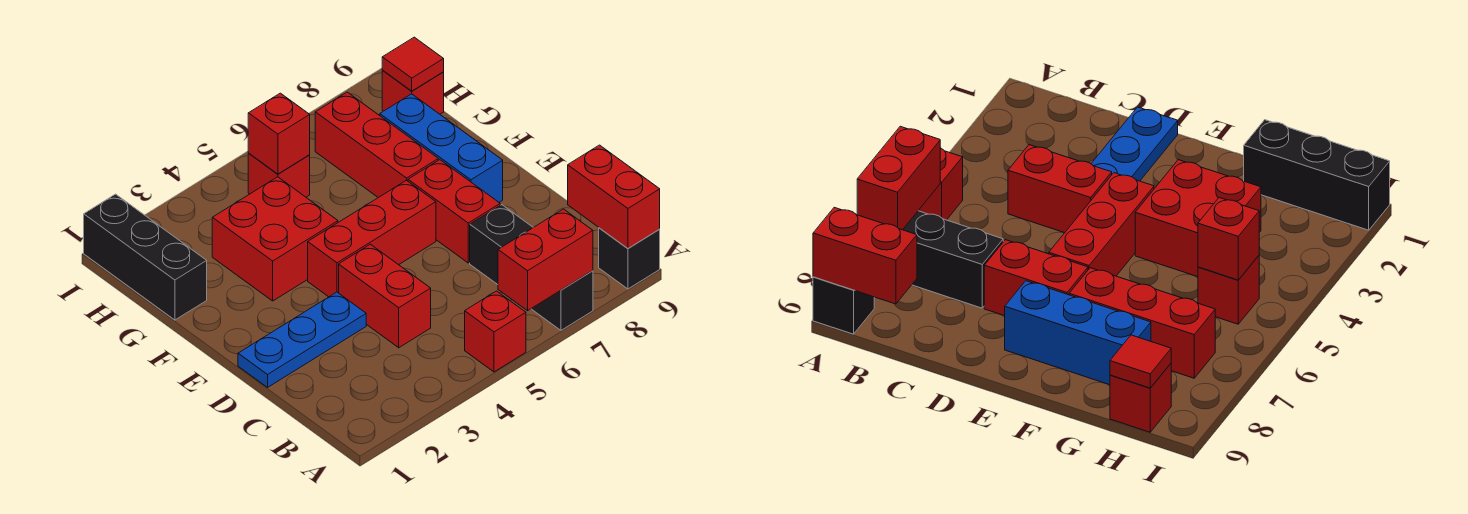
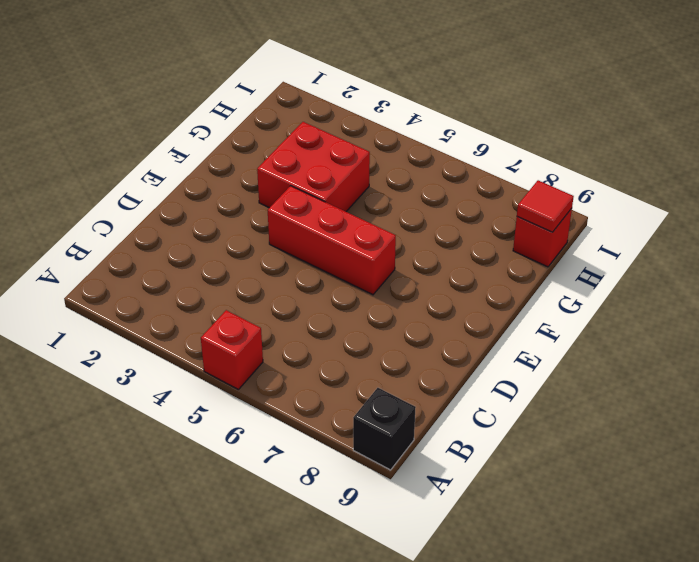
none -> black brick A7:C7 level 1
none -> red brick C4:D4 level 1
none -> blue plate D1:D3 level 1

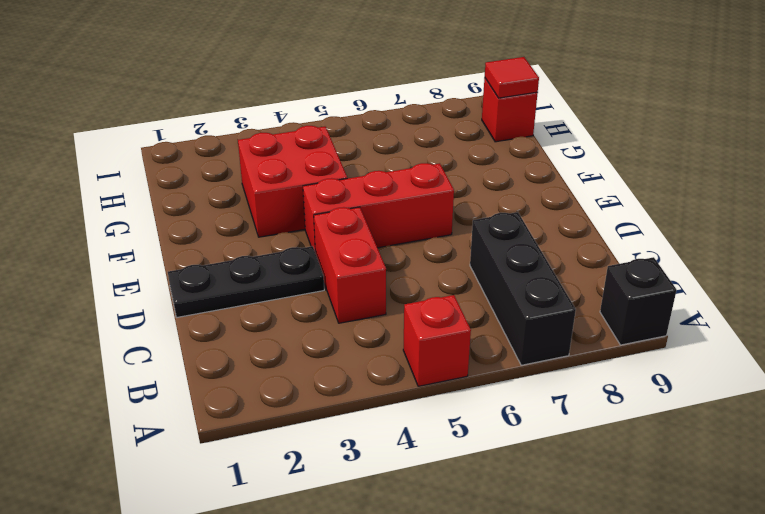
black plate D1:D3 level 1 -> blue plate D1:D3 level 1
none -> red brick D7:E7 level 1
none -> blue brick E8:G8 level 1
none -> red brick F7:H7 level 1

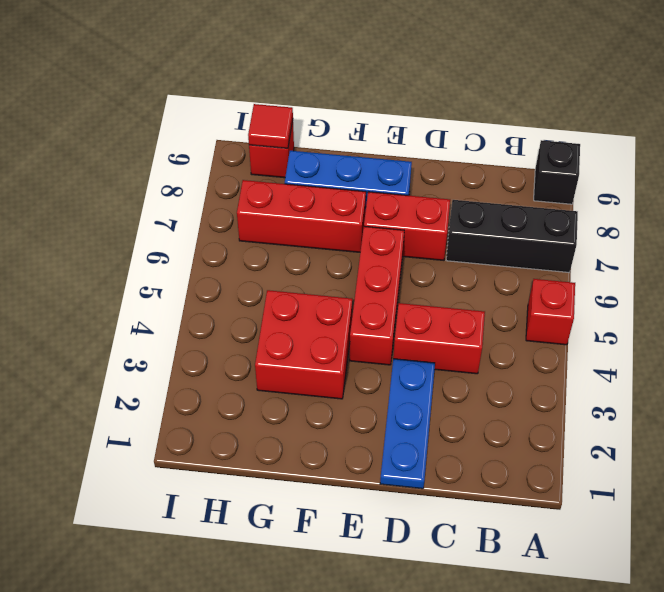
none -> black brick G1:I1 level 1
none -> red brick H5 level 1
none -> red brick A6:A7 level 2

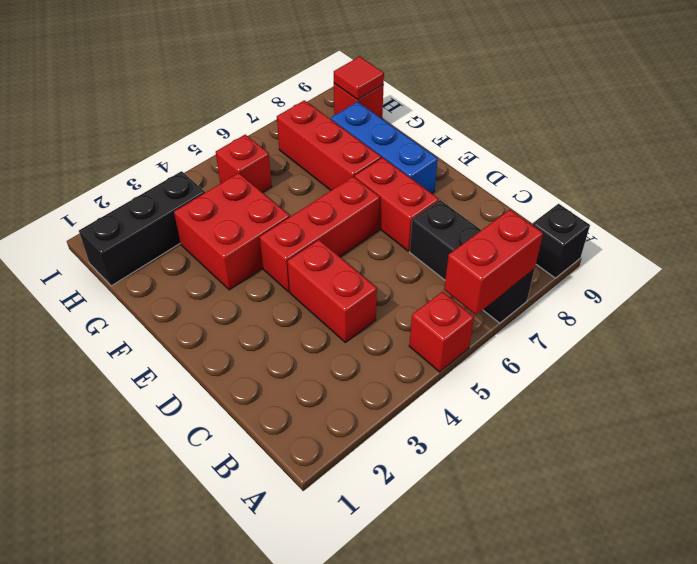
black brick H1:H3 level 1 -> black brick G1:I1 level 1
none -> blue plate D1:D3 level 1
none -> red brick A9:B9 level 2
none -> red brick H5 level 2

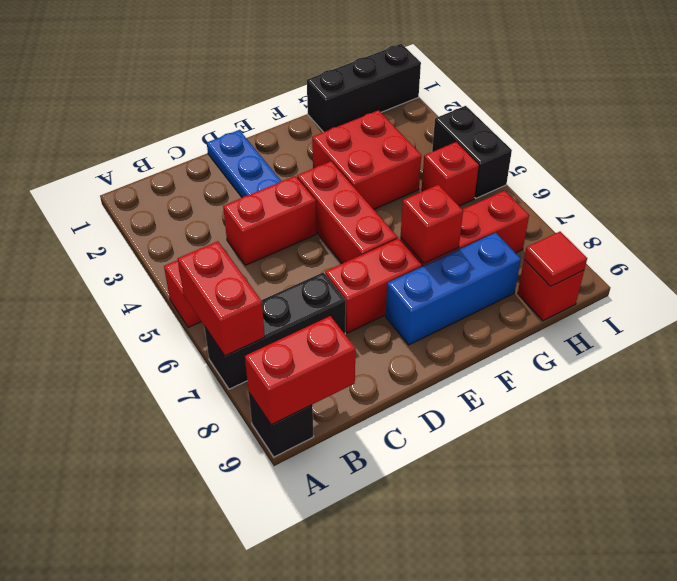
red brick F7 level 2 -> red brick H5 level 2
black brick I4:I5 level 1 -> none

